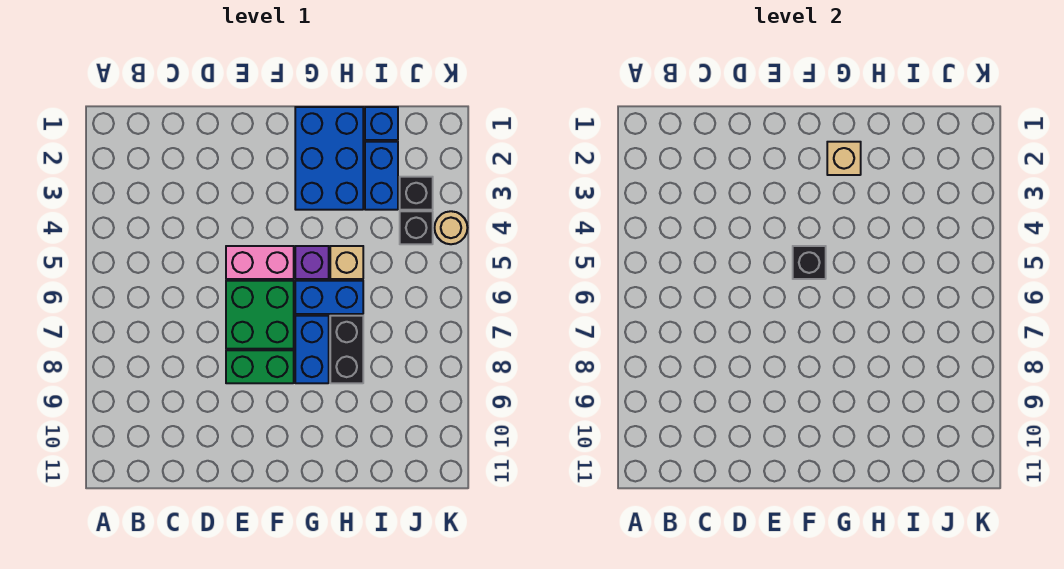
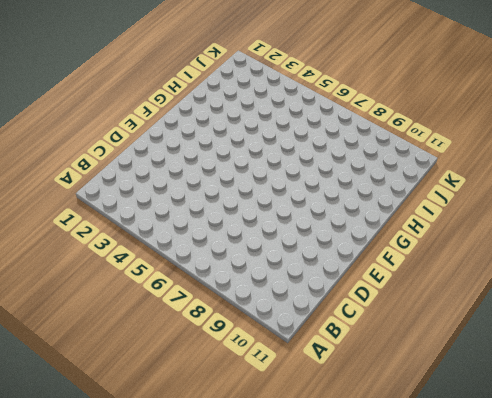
none -> pink brick E5:F5 level 1
none -> green brick E6:F7 level 1
none -> green brick E8:F8 level 1

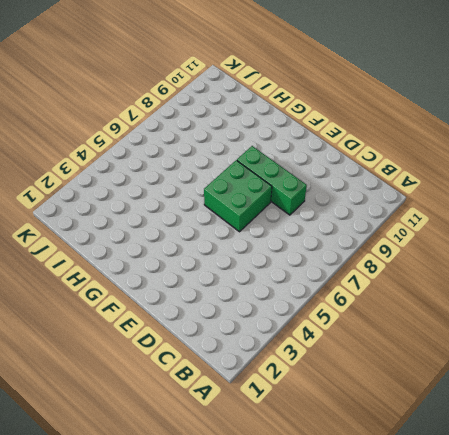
green brick D8:F8 level 1 -> green brick E8:F8 level 1
none -> pink brick E5:F5 level 1
none -> blue brick G1:H3 level 1
none -> purple brick G5 level 1

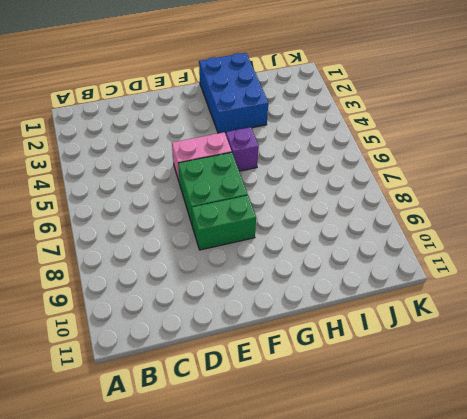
none -> blue brick G6:H6 level 1
none -> blue brick G7:G8 level 1
none -> tan brick H5 level 1

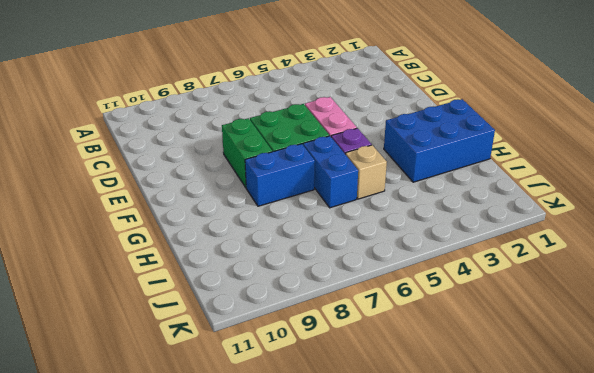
none -> black brick H7:H8 level 1
none -> blue brick I1 level 1
none -> blue brick I2:I3 level 1

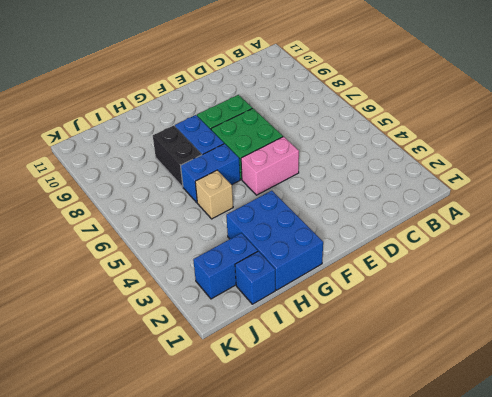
blue brick I2:J2 level 1 -> blue brick I2:I3 level 1
none -> purple brick G5 level 1
none -> black brick J3 level 1
none -> black brick J4 level 1

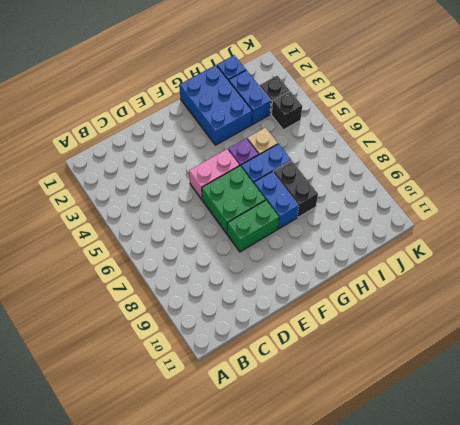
none -> tan round brick K4 level 1
none -> black brick F5 level 2
none -> tan brick G2 level 2

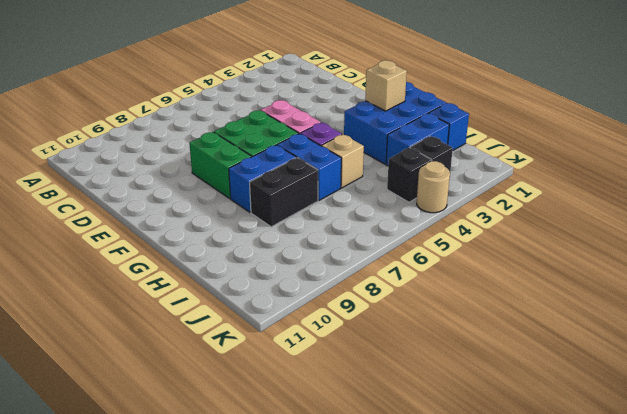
none -> black brick F5 level 2

